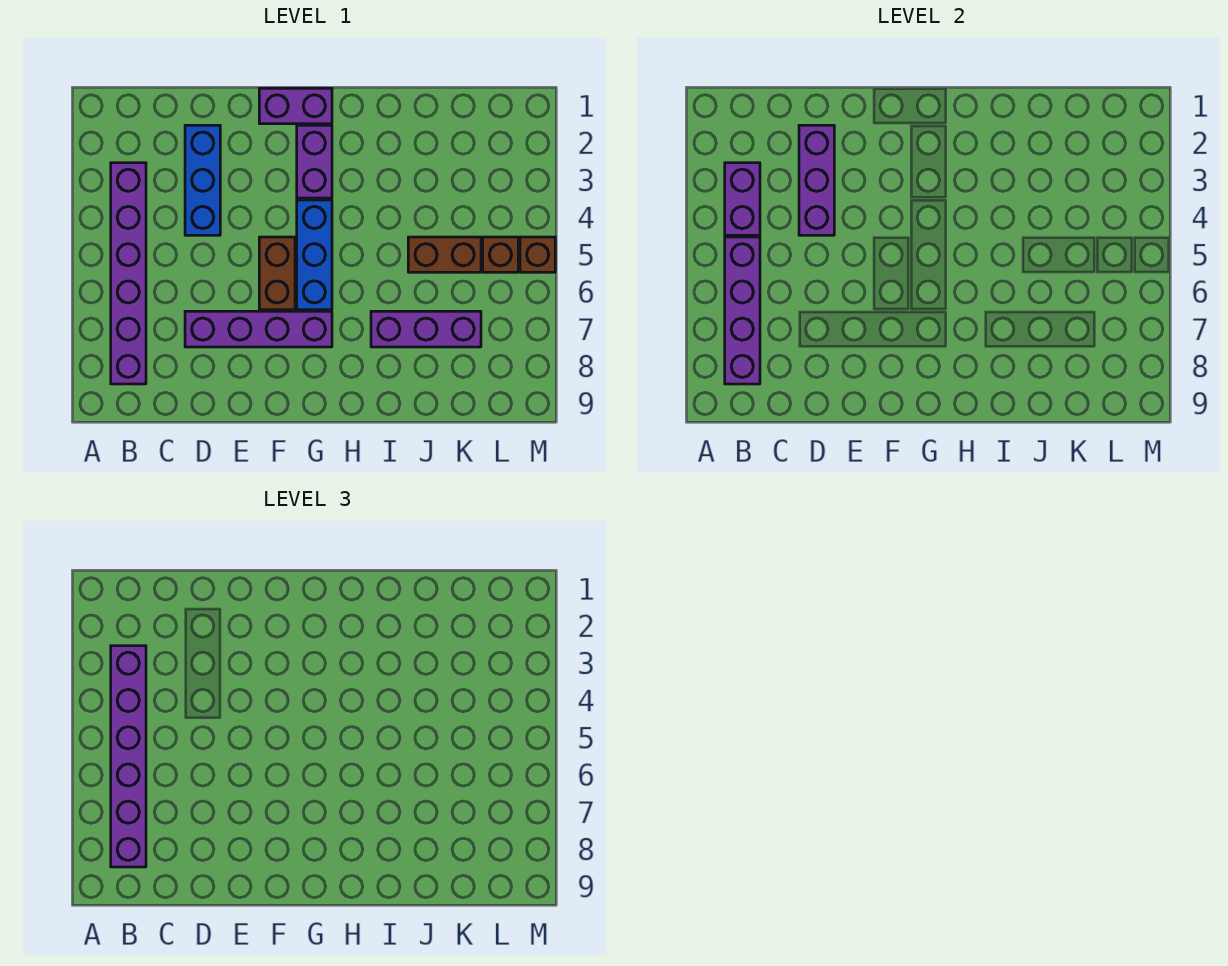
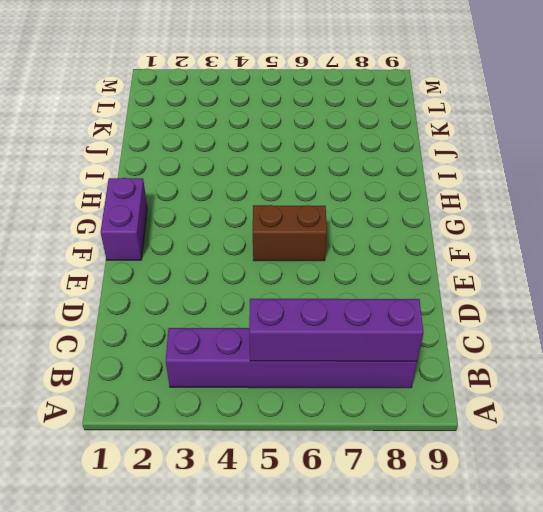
none -> blue brick D2:D4 level 1
none -> purple brick D7:G7 level 1
none -> purple brick G2:G3 level 1

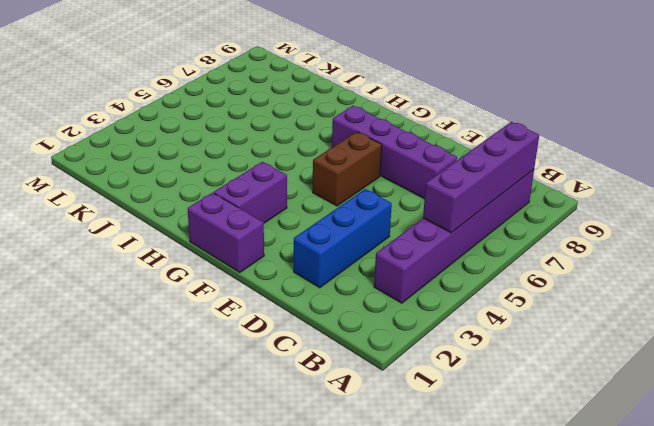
none -> blue brick G4:G6 level 1
none -> purple brick I7:K7 level 1
none -> brown brick J5:K5 level 1

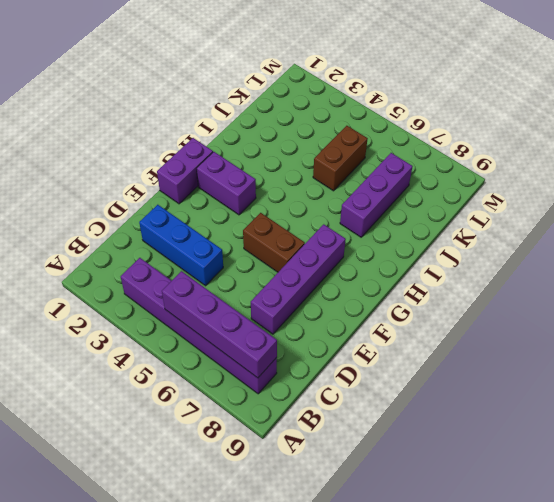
none -> blue brick G4:G6 level 1
none -> brown brick L5 level 1
none -> brown brick M5 level 1

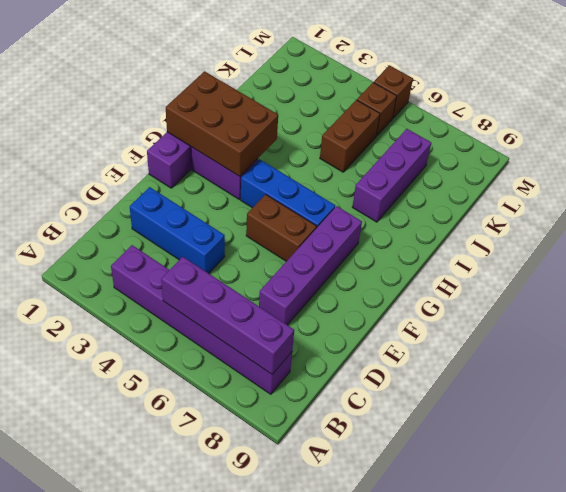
brown brick G1:H3 level 2 -> none
none -> purple brick B3:B4 level 2
none -> purple brick D2:D4 level 2
none -> purple brick B3:B8 level 3

